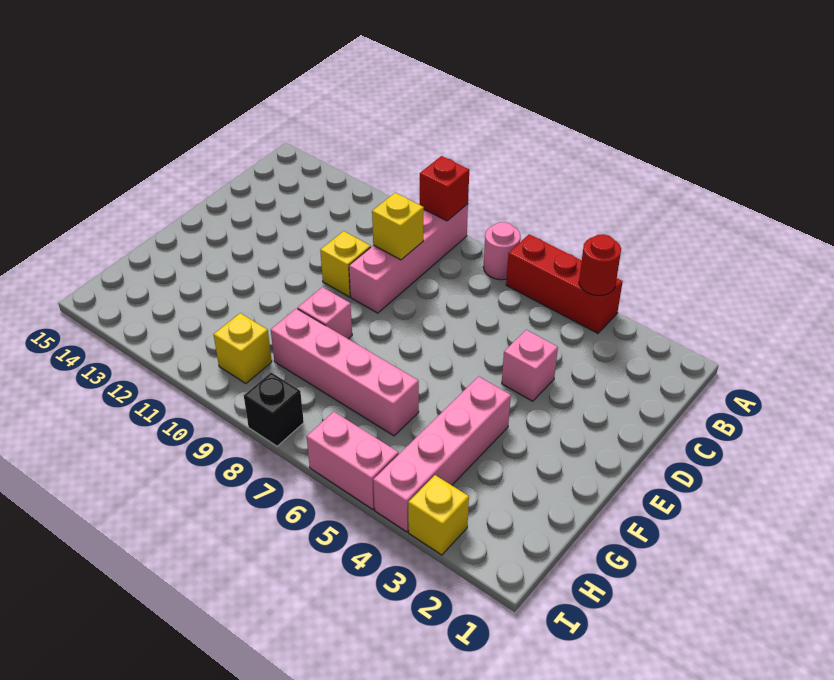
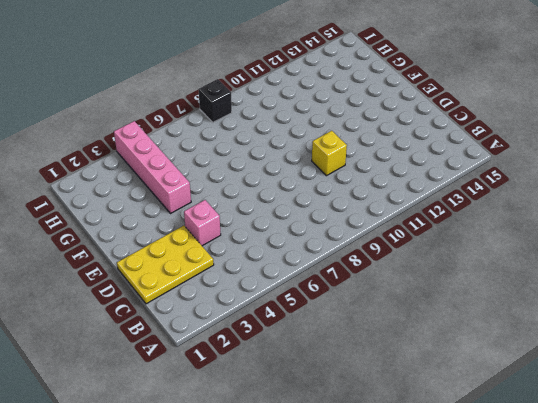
yellow plate C1:D3 level 1 -> none
none -> red brick A4:A6 level 1
none -> pink round brick A7 level 1
none -> pink brick A9:D9 level 1

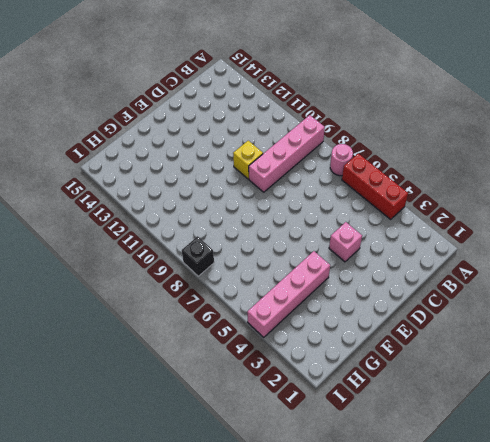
none -> pink brick F9 level 1
none -> pink brick G6:G9 level 1
none -> yellow brick H10 level 1

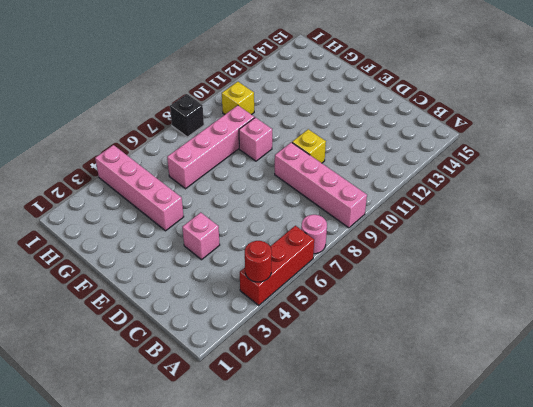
none -> yellow brick I3 level 1
none -> pink brick I5:I6 level 1
none -> red brick A9 level 2

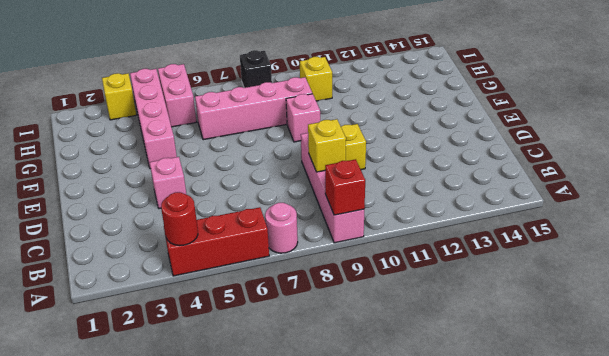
pink brick H5:I5 level 1 -> pink brick I5:I6 level 1

